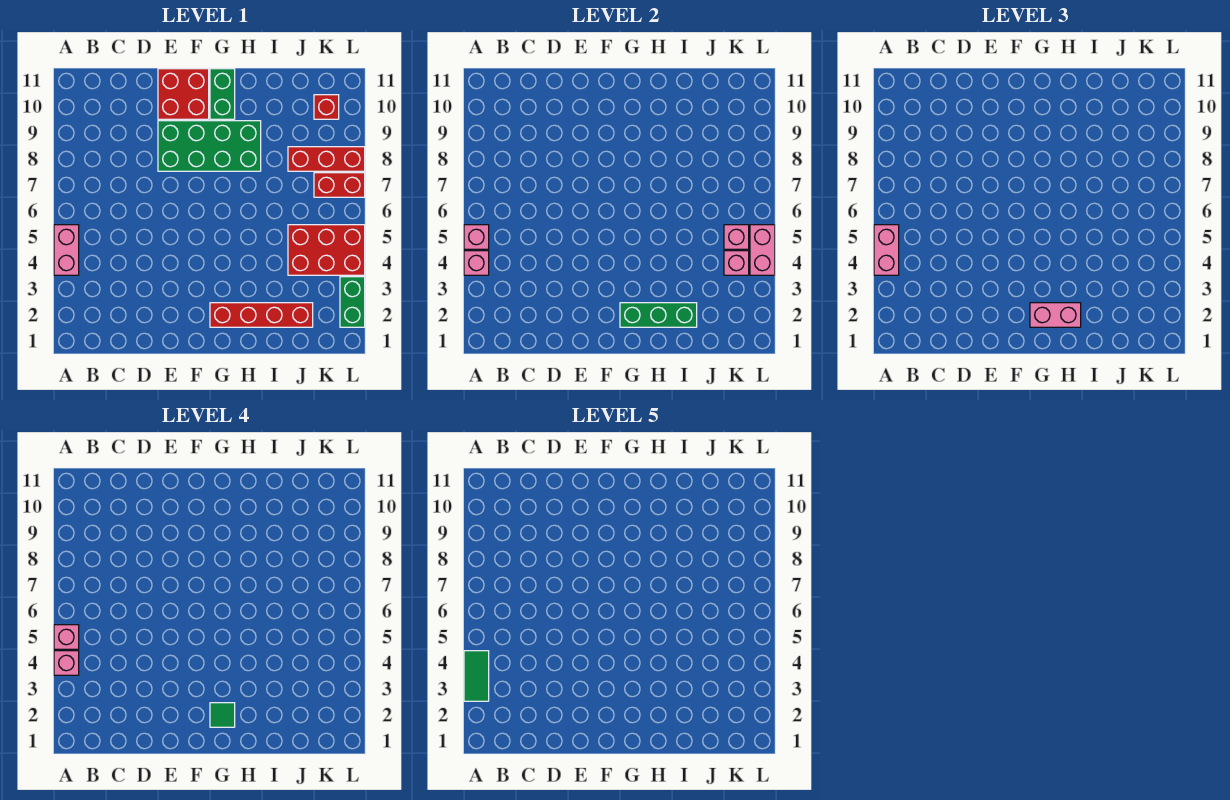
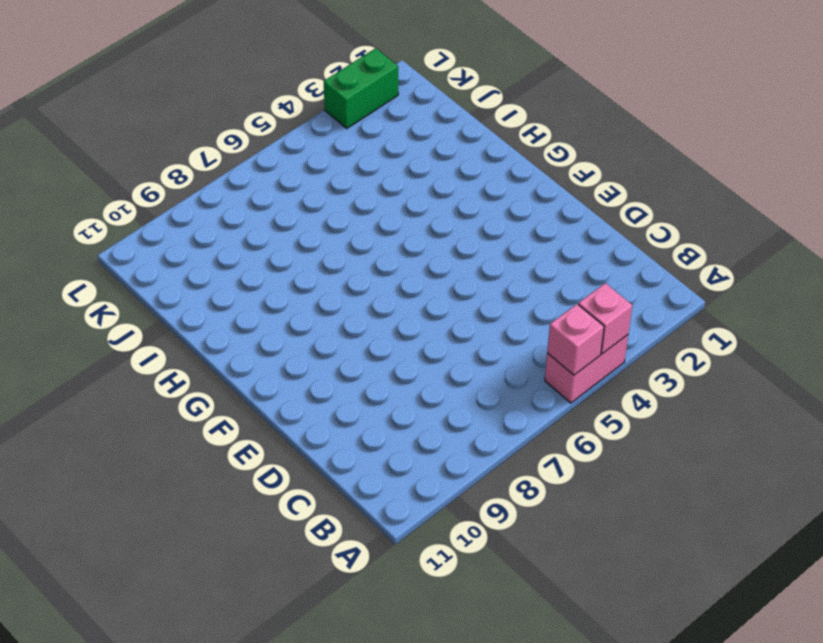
none -> green brick E8:H9 level 1
none -> red brick E10:F11 level 1
none -> red brick G2:J2 level 1

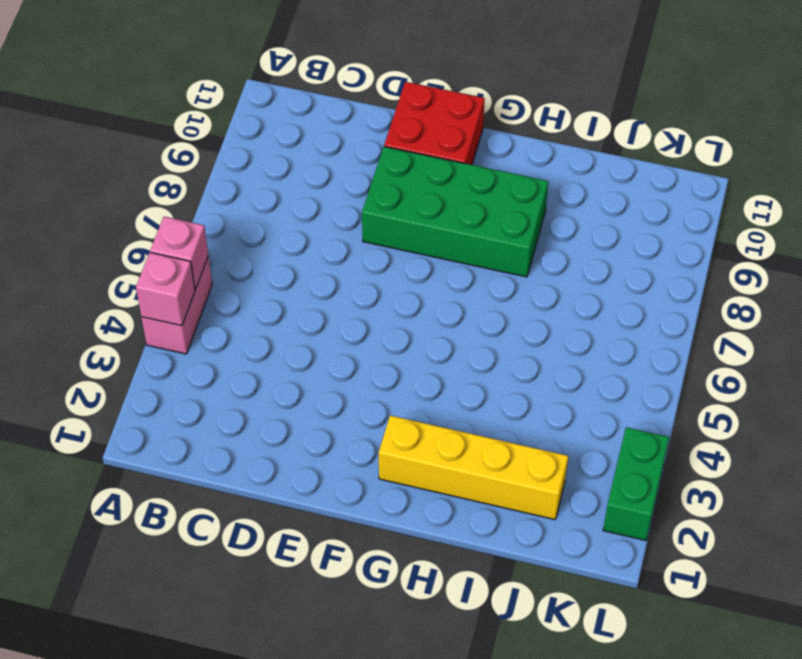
yellow brick G2:J2 level 1 -> red brick G2:J2 level 1
none -> green brick G10:G11 level 1
none -> red brick J4:L5 level 1
none -> red brick J8:L8 level 1

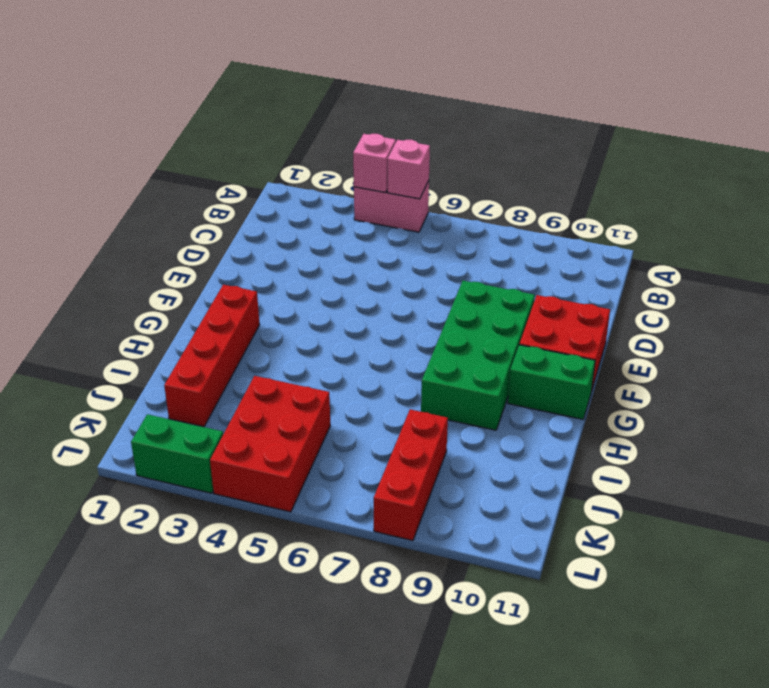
none -> red brick K7:L7 level 1
none -> red brick K10 level 1
none -> green brick G2:I2 level 2

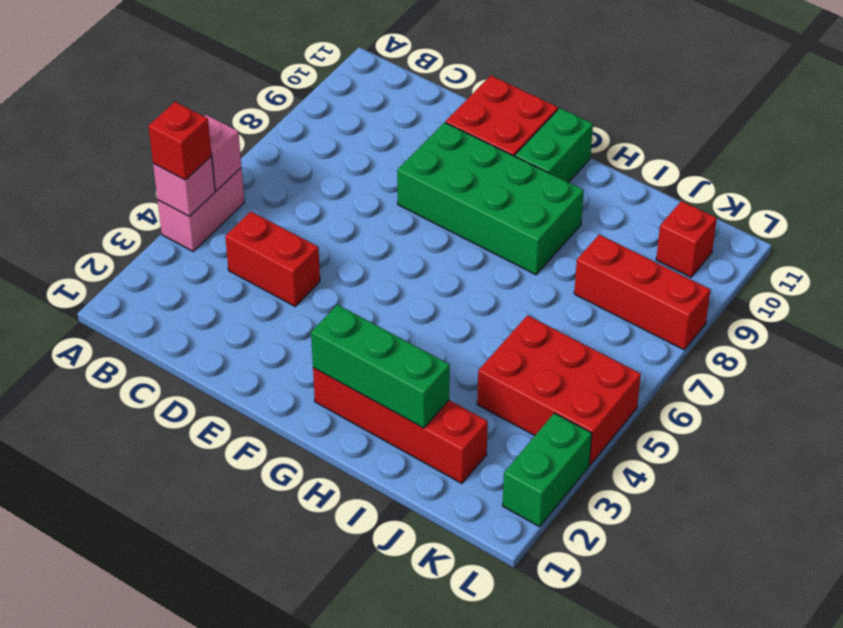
red brick A4 level 3 -> pink brick A4:A5 level 3
red brick C4:D4 level 1 -> red brick K7:L7 level 1
none -> pink brick K4 level 2
none -> pink brick K5 level 2
none -> pink brick L4:L5 level 2

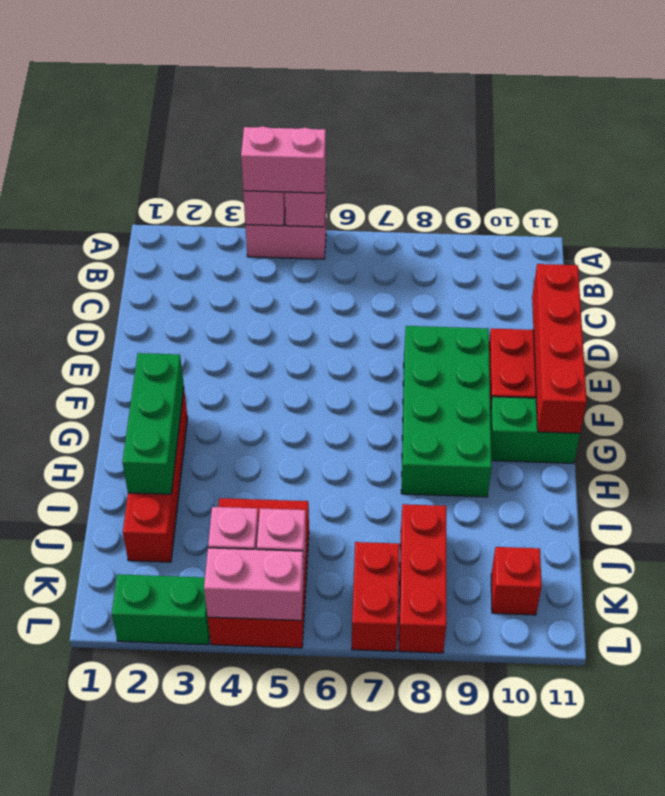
red brick D11:G11 level 2 -> none
none -> pink brick G2:H2 level 3
none -> pink brick A4 level 4
none -> pink brick A5 level 4

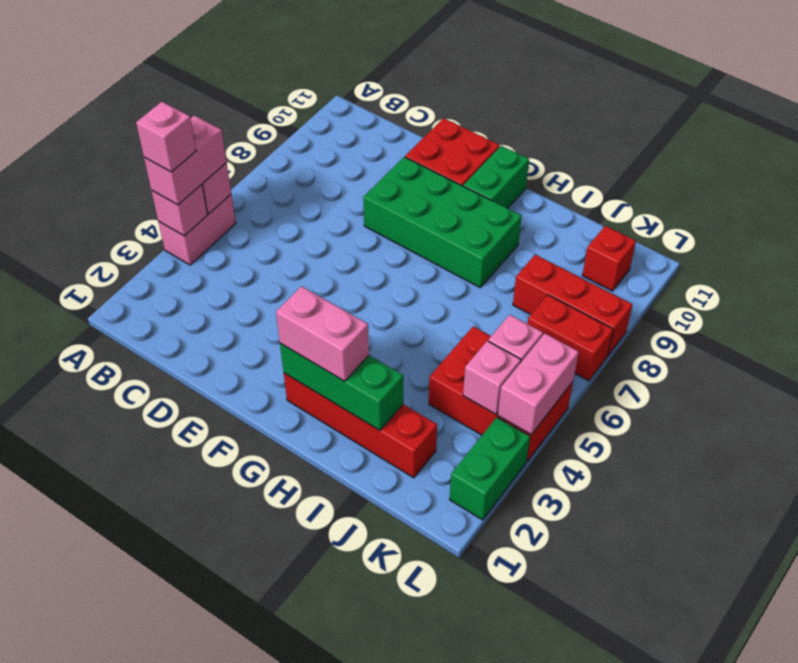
none -> pink brick A5 level 4
none -> green tile G2 level 4
none -> green tile A3:A4 level 5

